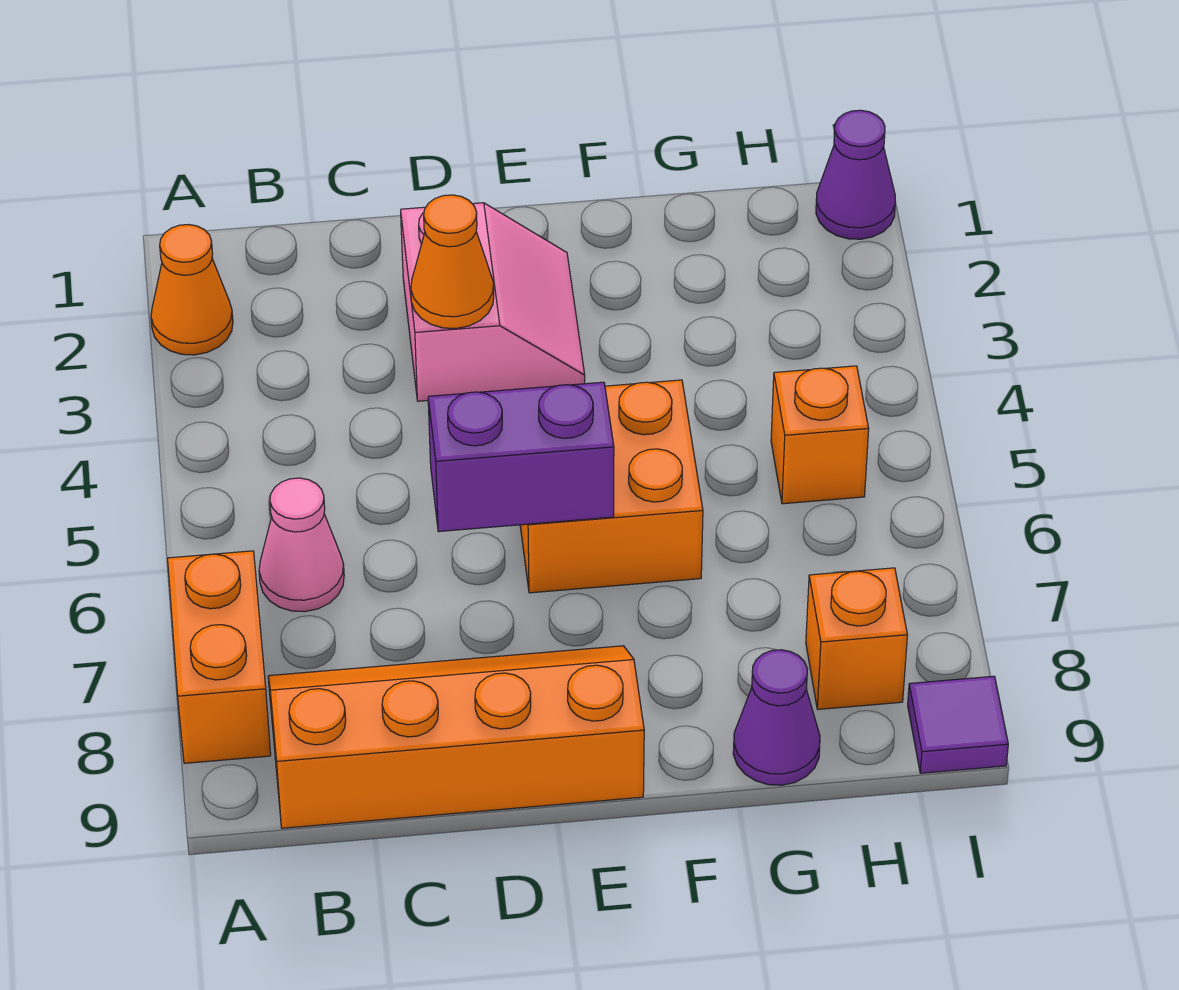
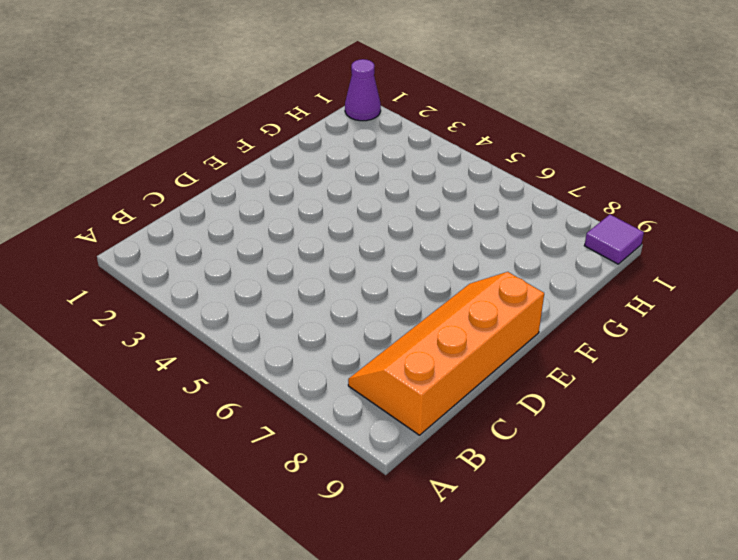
none -> orange cone A2 level 1
none -> orange brick A7:A8 level 1
none -> pink cone B6 level 1

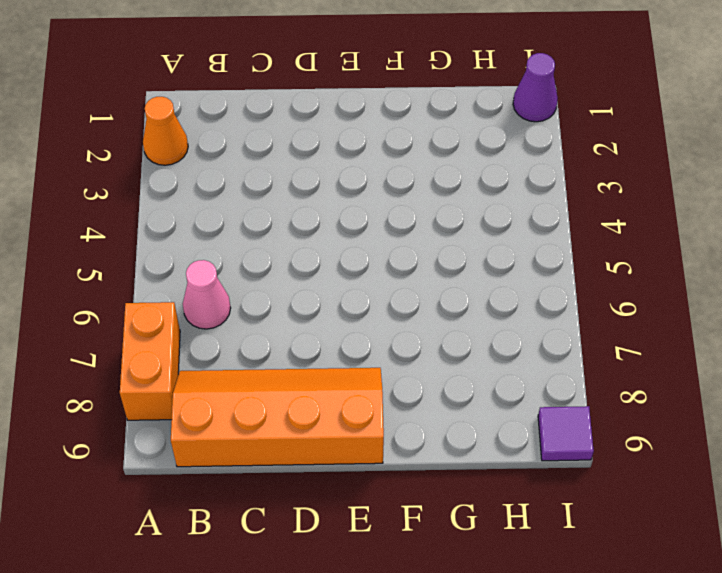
none -> pink slope D2:E3 level 1 top D
none -> orange brick E5:F6 level 1
none -> purple cone G9 level 1

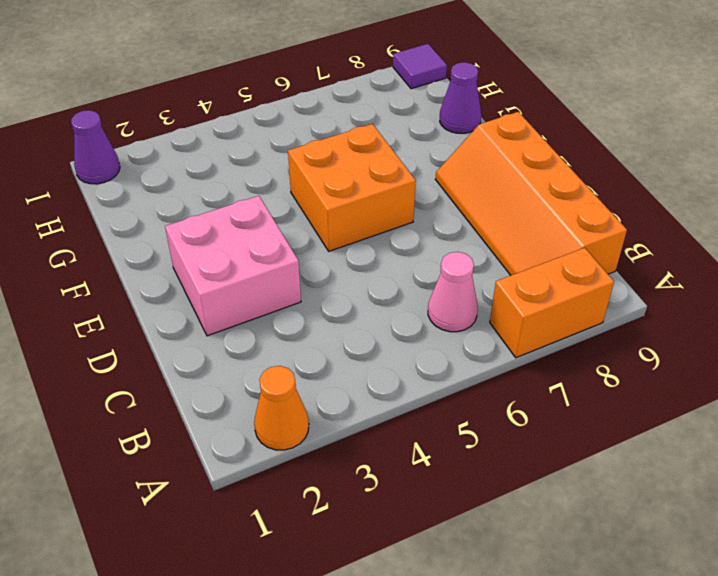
pink brick D2:E3 level 1 -> pink slope D2:E3 level 1 top D
none -> orange brick H5 level 1
none -> orange brick H8 level 1
none -> orange cone D3 level 2

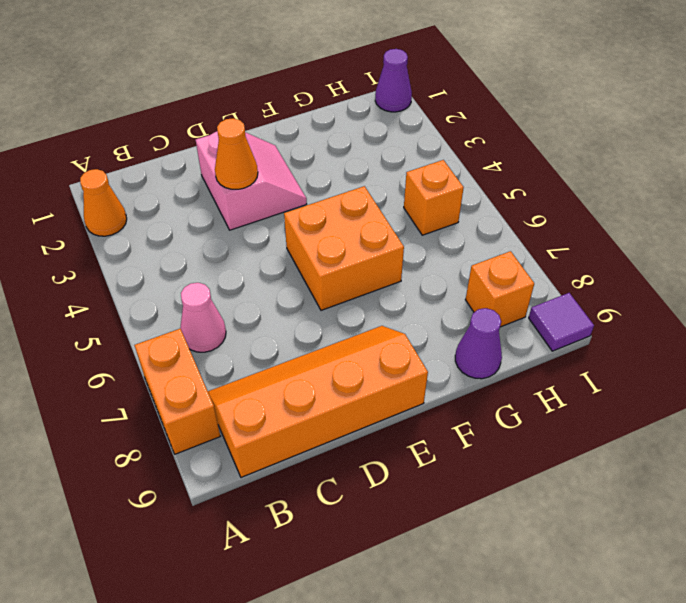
none -> purple brick D6:E6 level 2

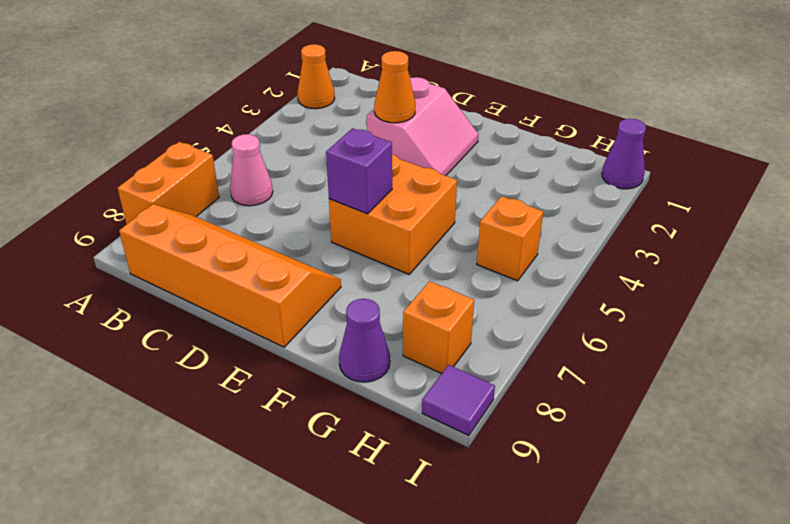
purple brick E6 level 2 -> purple brick D6:E6 level 2

